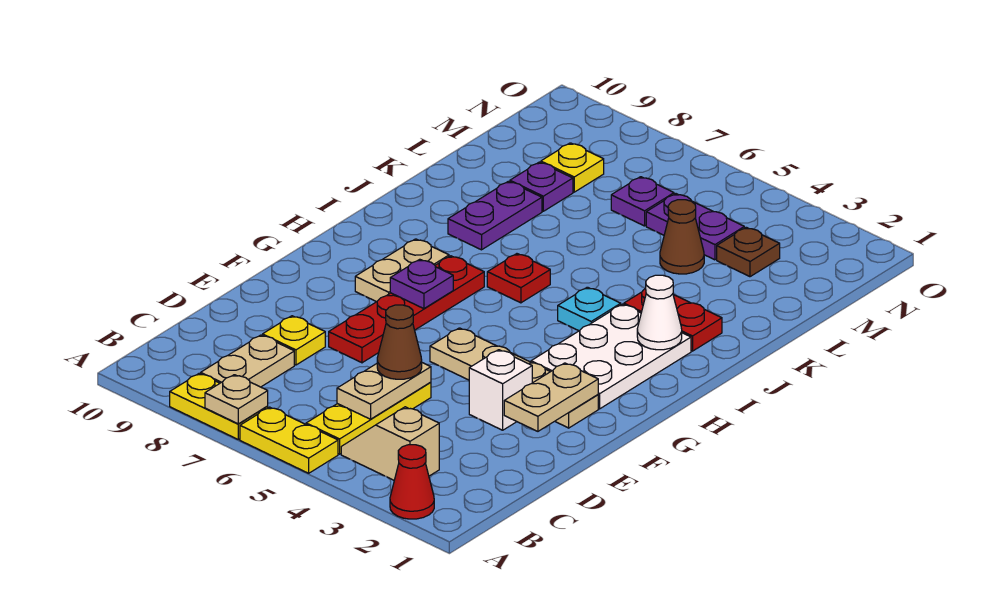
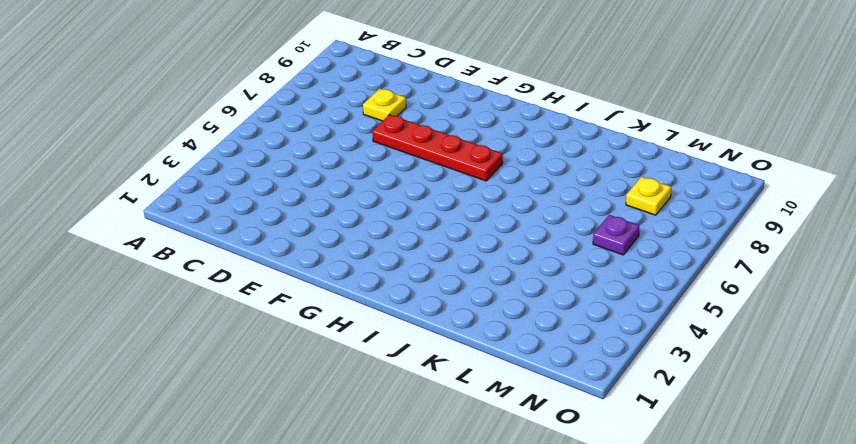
none -> red cone A2 level 1
none -> yellow plate A5:A6 level 1
none -> yellow plate A7:A8 level 1

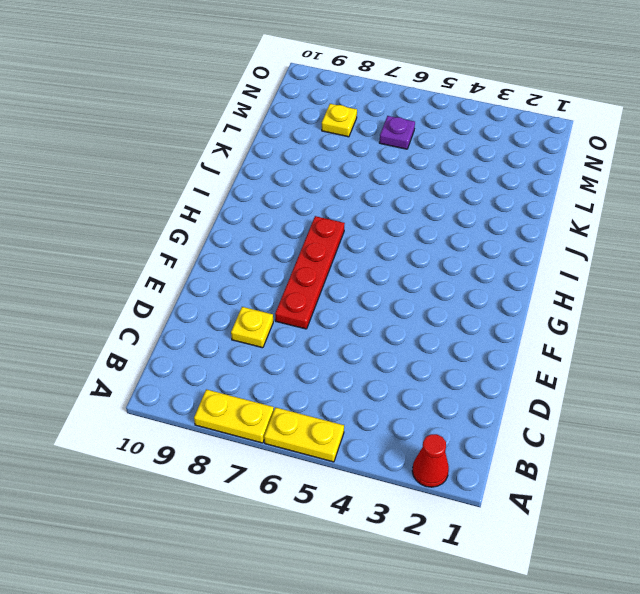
none -> tan slope B3:B4 level 1 top 3
none -> yellow plate B5:D5 level 1
none -> tan plate B8:C8 level 1

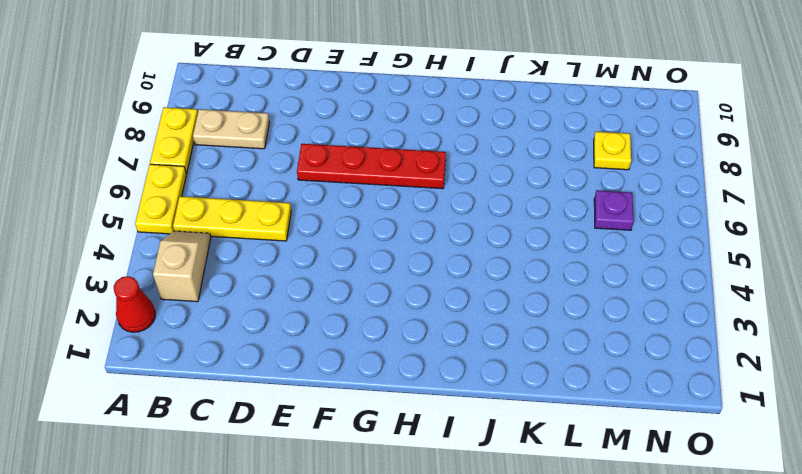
none -> yellow plate D8 level 1
none -> white brick E3 level 1
none -> tan plate F2:F5 level 1

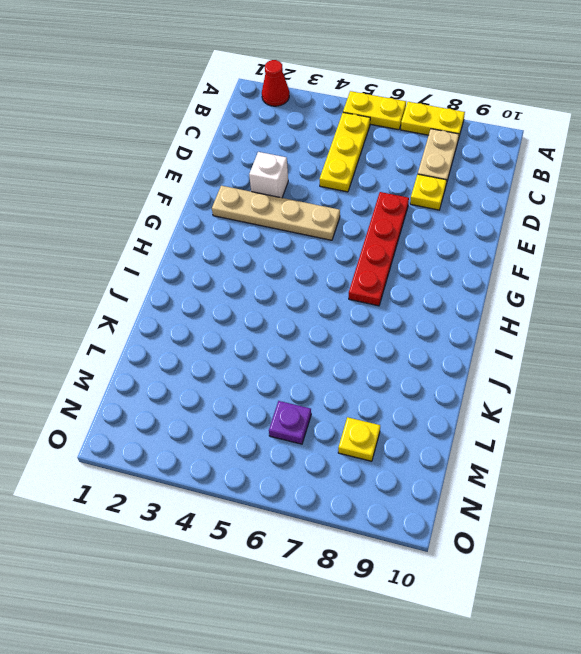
none -> tan slope B3:B4 level 1 top 3
none -> white plate G2:I3 level 1
none -> tan plate G8:H8 level 1

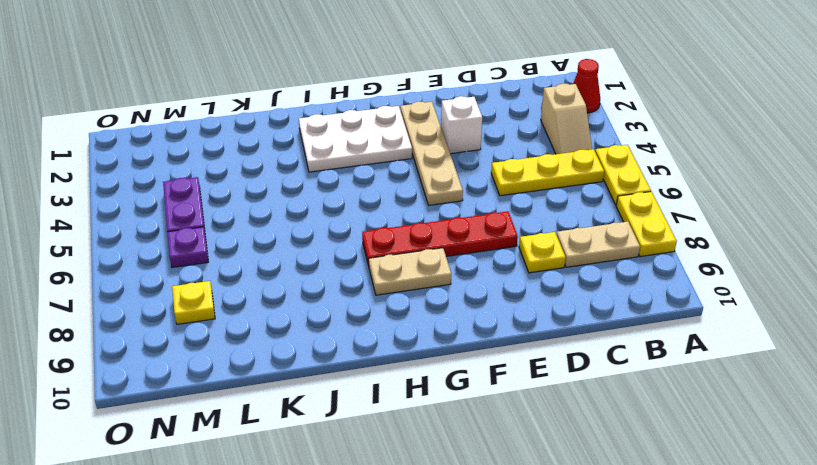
none -> cyan plate I4 level 1
none -> red plate I6 level 1
none -> red plate J2:J3 level 1

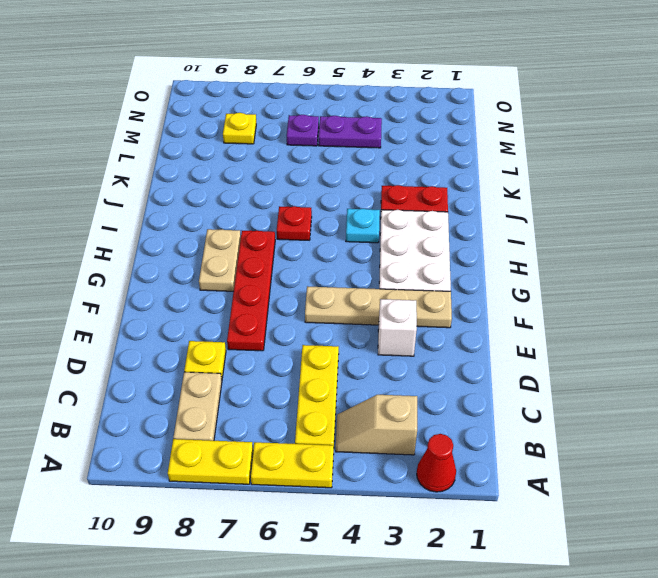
none -> purple plate J8:K8 level 1
none -> brown cone L4 level 1
none -> purple plate L8 level 1

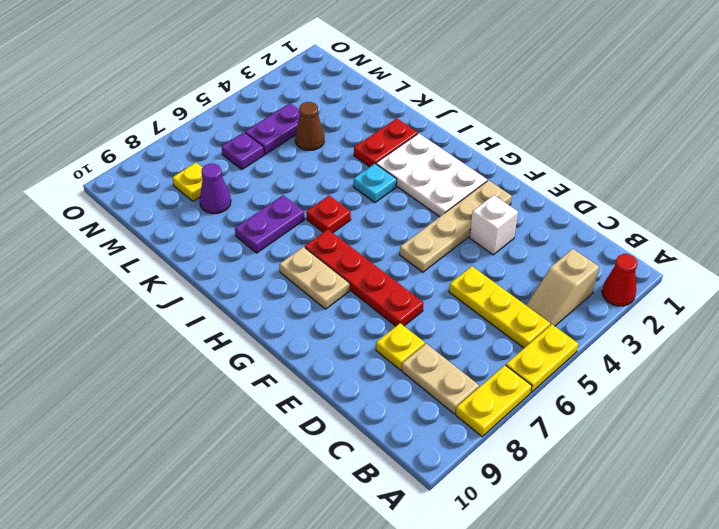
purple plate J7:J8 level 1 -> purple plate J8:K8 level 1
purple cone L8 level 1 -> purple plate L8 level 1
none -> brown plate M3 level 1
none -> tan plate A7 level 2
none -> tan plate C5:D5 level 2

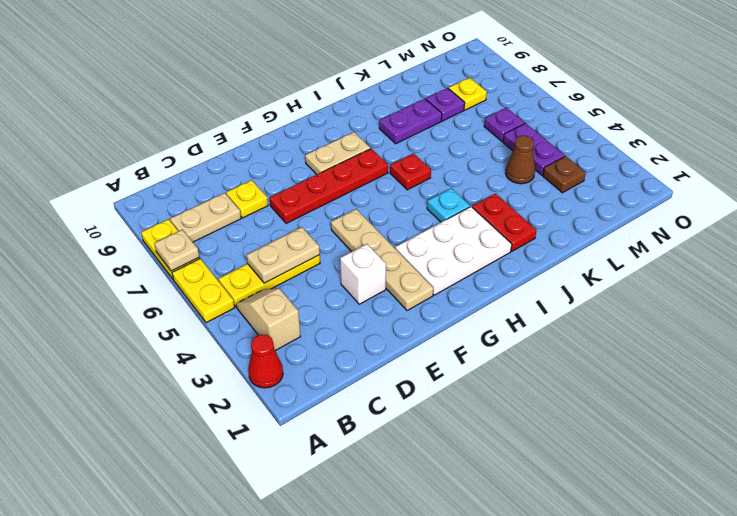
none -> tan plate E2:F2 level 2
none -> purple plate G7 level 2
none -> white cone I2 level 2

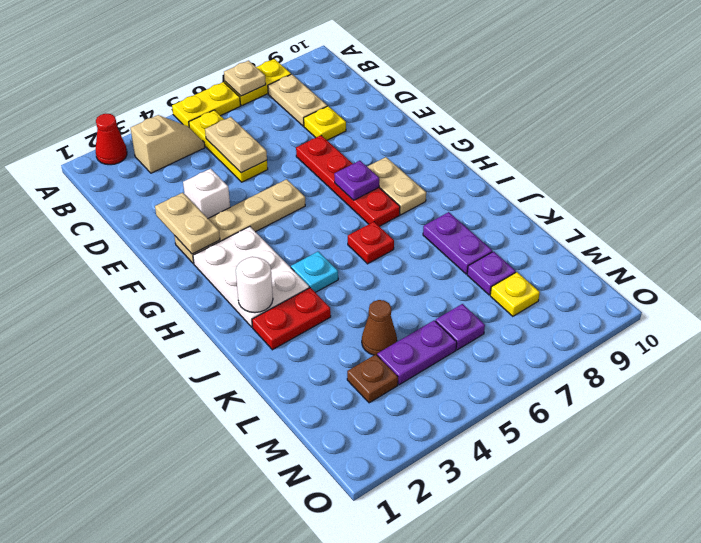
white round brick I2 level 2 -> white cone I2 level 2
none -> brown cone D5 level 3

